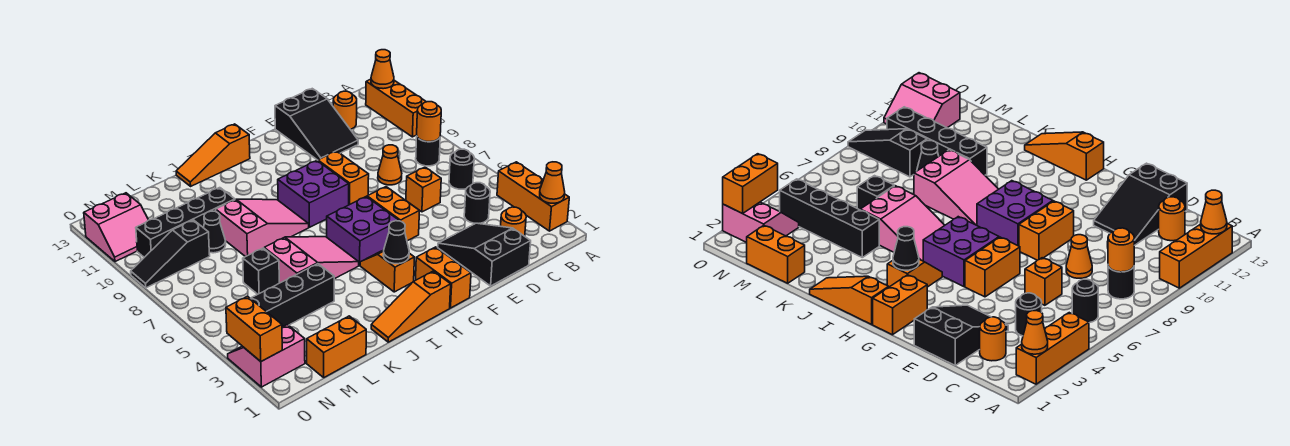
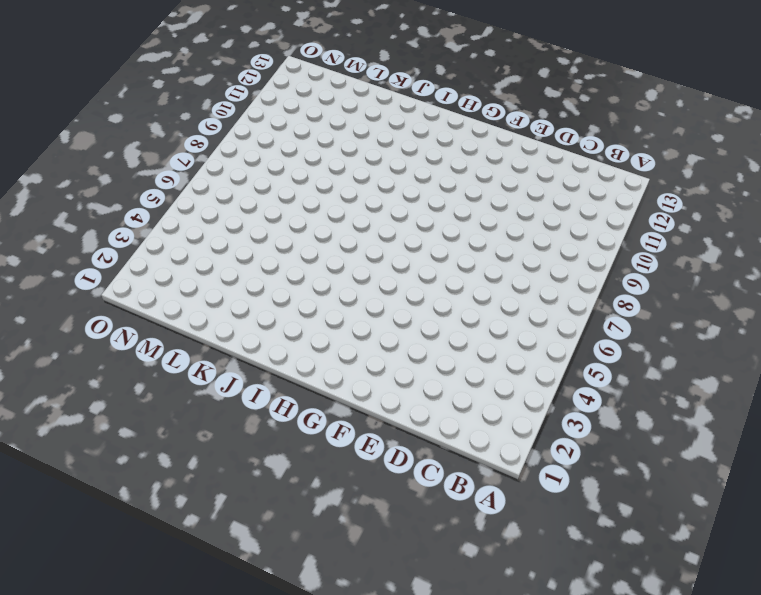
none -> orange brick A2:A4 level 1
none -> orange brick A10:A12 level 1
none -> black round brick B6 level 1
none -> black round brick B8 level 1

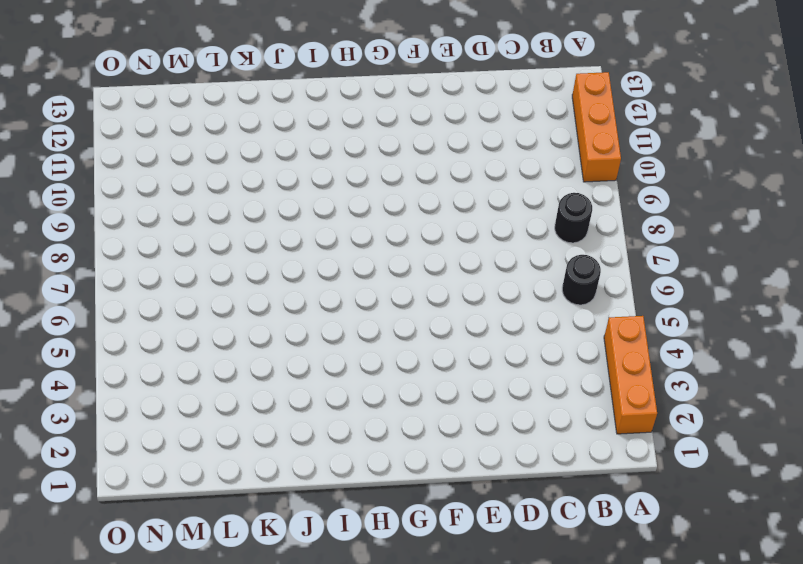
none -> orange round brick C2 level 1
none -> black round brick C4 level 1
none -> orange round brick C12 level 1
none -> black slope D1:E3 level 1 top 1

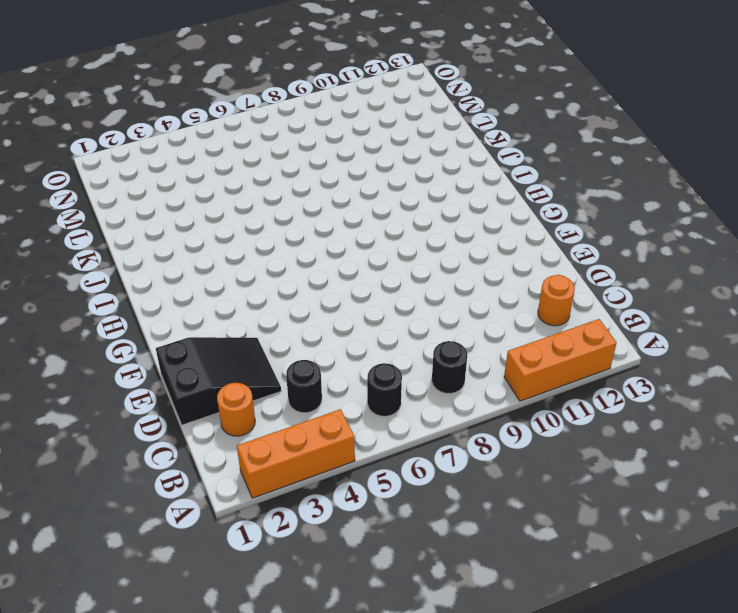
none -> orange brick D6 level 1
none -> orange cone D8 level 1
none -> black slope D11:E13 level 1 top 13
none -> orange brick F5:F6 level 1

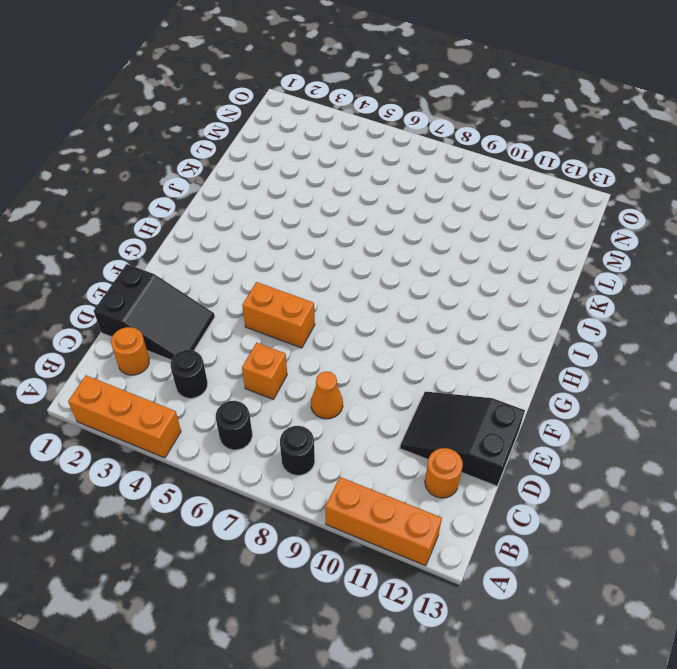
none -> orange brick F8:F9 level 1
none -> orange brick G1:G2 level 1
none -> purple brick G5:H6 level 1
none -> purple brick G8:H9 level 1

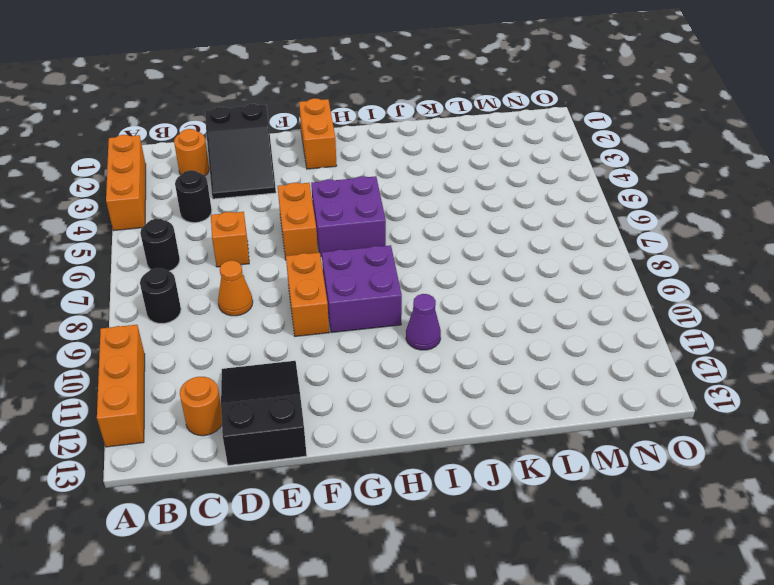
purple cone I10 level 1 -> none
none -> orange slope H1:J1 level 1 top H
none -> orange slope H3:H4 level 1 top 3
none -> orange slope H13:J13 level 1 top H
none -> pink slope I5:K6 level 1 top K

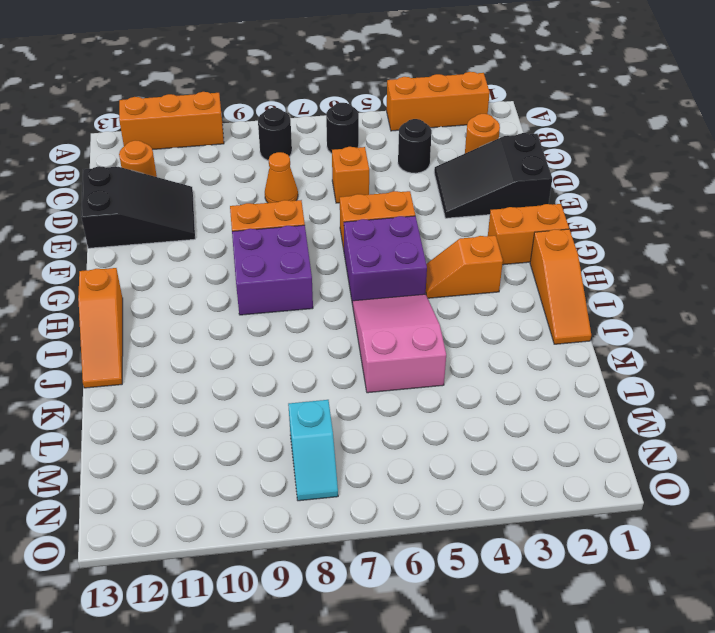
cyan slope M8:N8 level 1 top M -> none
none -> pink slope I8:K9 level 1 top K
none -> black brick K4:N4 level 1
none -> black brick K10:N10 level 1
none -> orange brick L1:M1 level 1

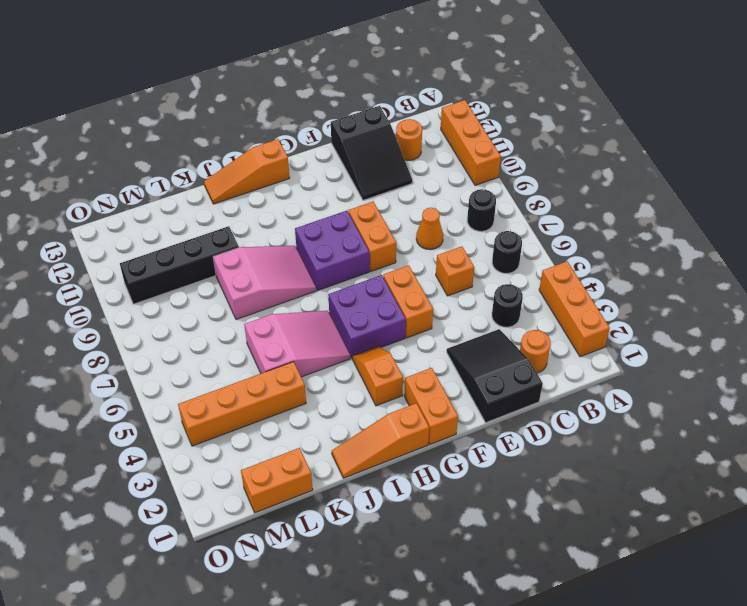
orange brick K4:N4 level 1 -> black brick K4:N4 level 1
none -> black brick L6 level 1
none -> black cone L9 level 1
none -> black slope M9:O9 level 1 top M
none -> pink slope N2:O3 level 1 top 2

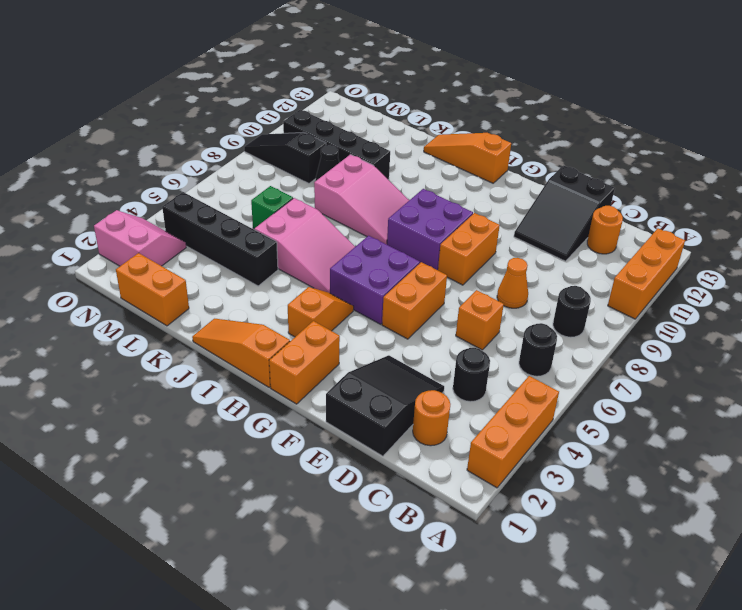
green brick L6 level 1 -> black brick L6 level 1
none -> pink slope N11:O12 level 1 top 12
none -> orange cone A2 level 2
none -> orange cone A12 level 2
none -> orange round brick B8 level 2

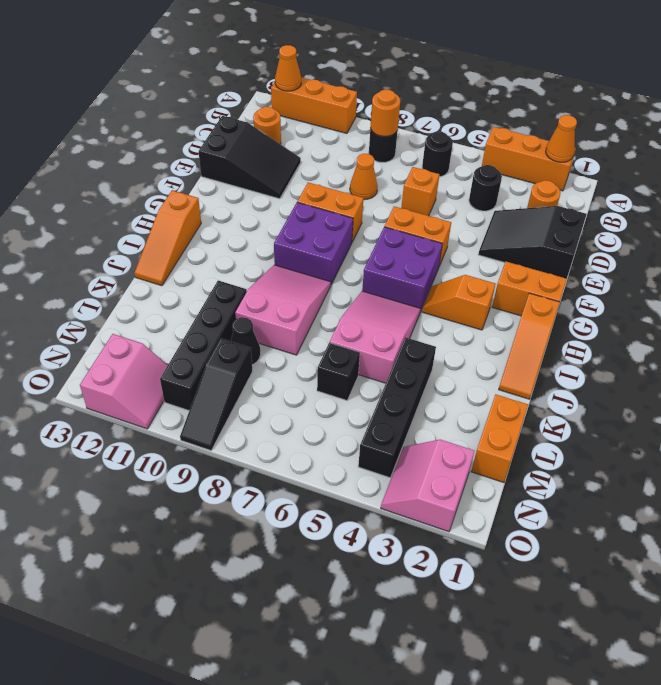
none -> black cone H3 level 2
none -> orange brick O2:O3 level 2

